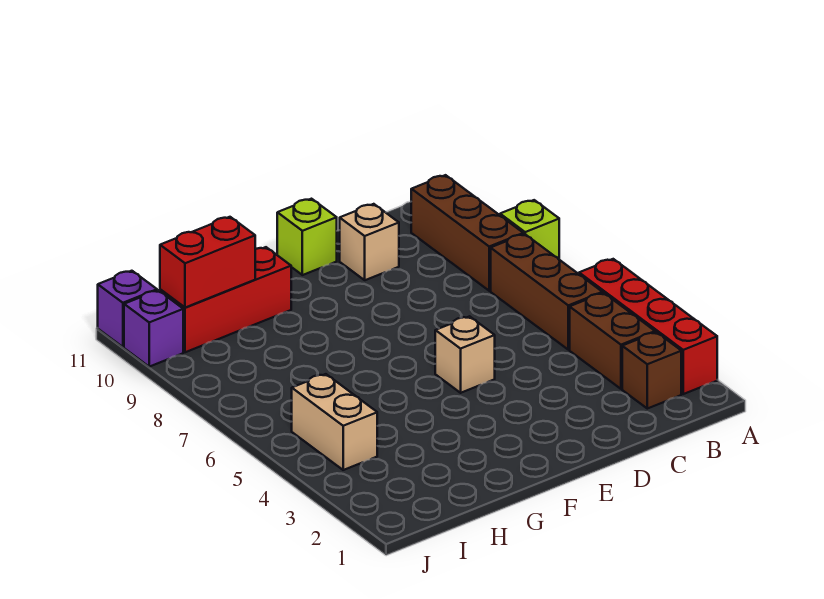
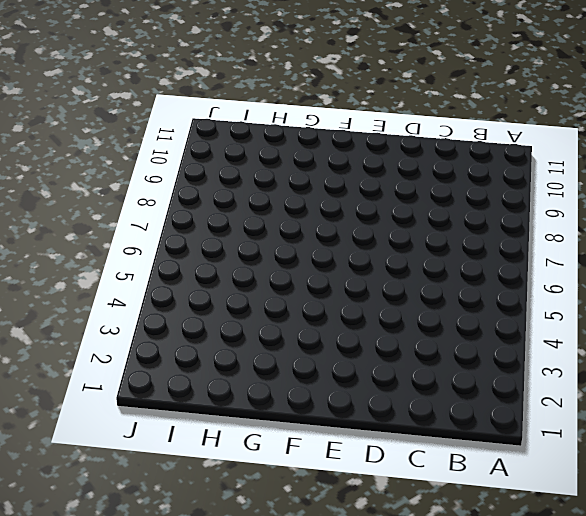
none -> red brick A2:A5 level 1
none -> lime brick A8 level 1
none -> brown brick B2 level 1

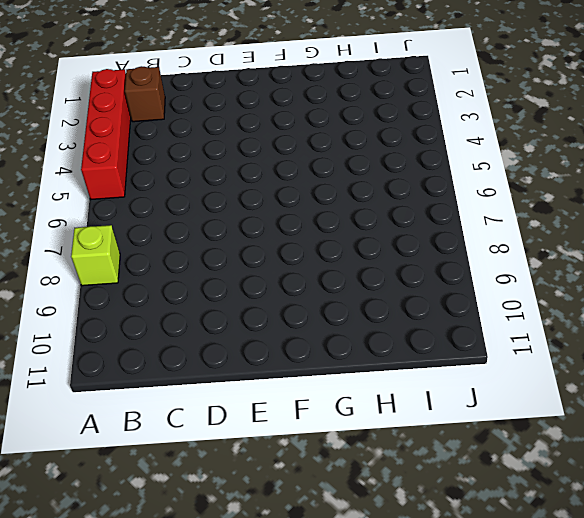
none -> brown brick B3:B4 level 1
none -> brown brick B5:B7 level 1
none -> brown brick B8:B10 level 1

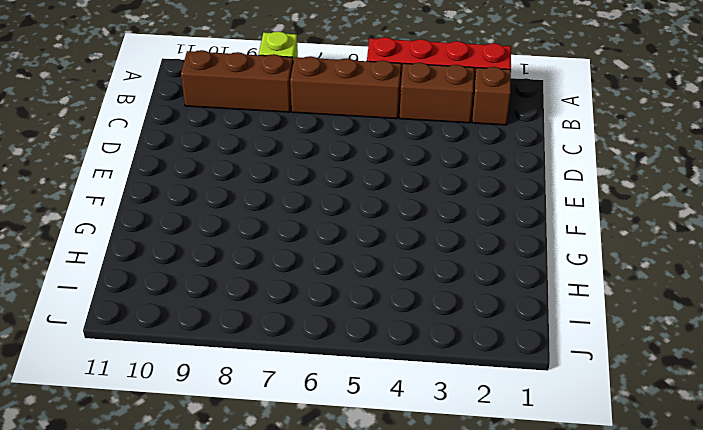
none -> tan brick D10 level 1
none -> tan brick E5 level 1
none -> lime brick E11 level 1

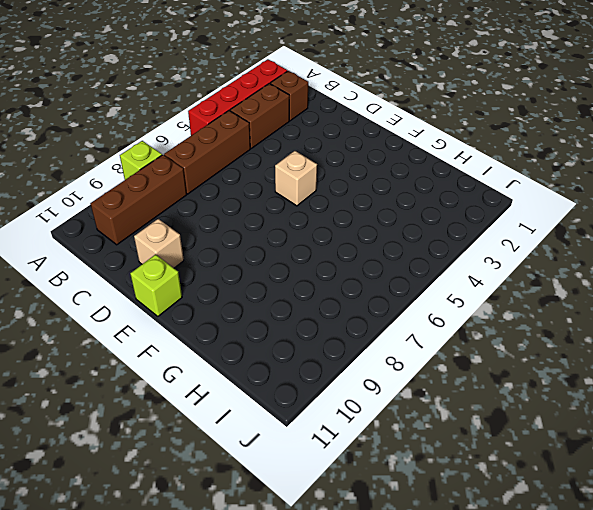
none -> red brick G10:I10 level 1
none -> tan brick I4:I5 level 1
none -> purple brick J10 level 1

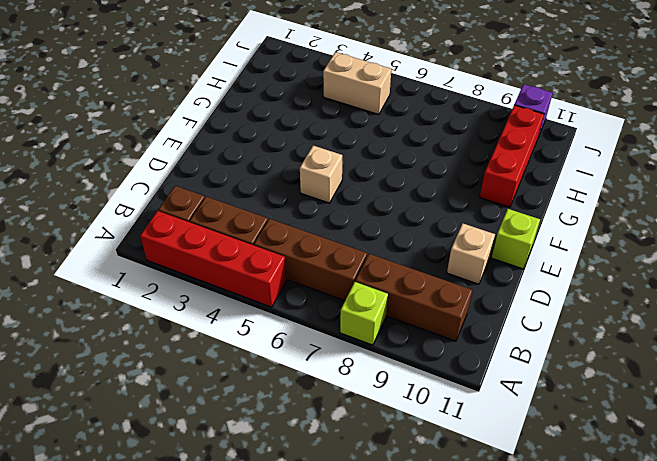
none -> purple brick J11 level 1
none -> red brick H10:I10 level 2

